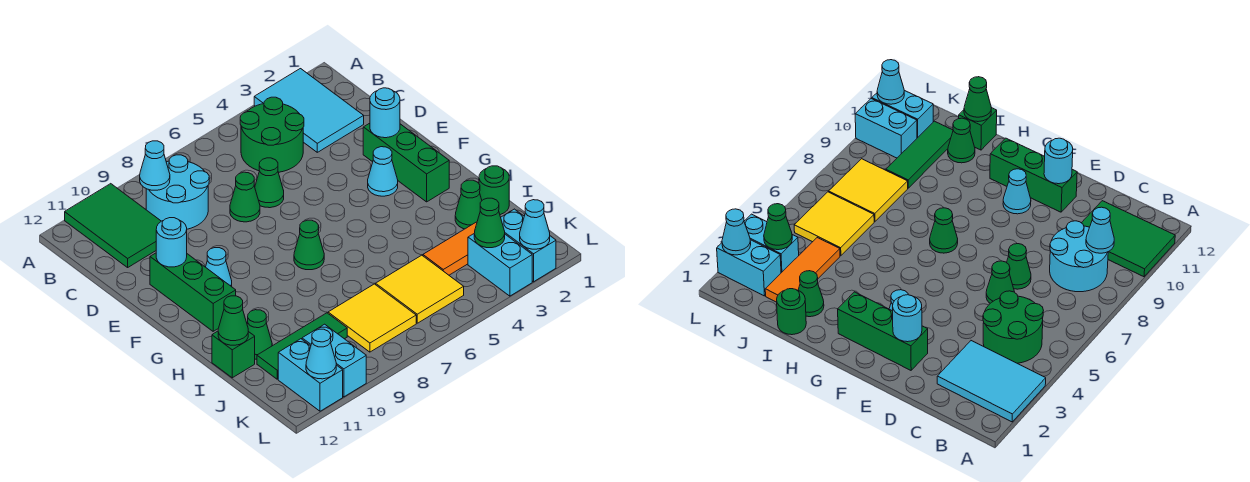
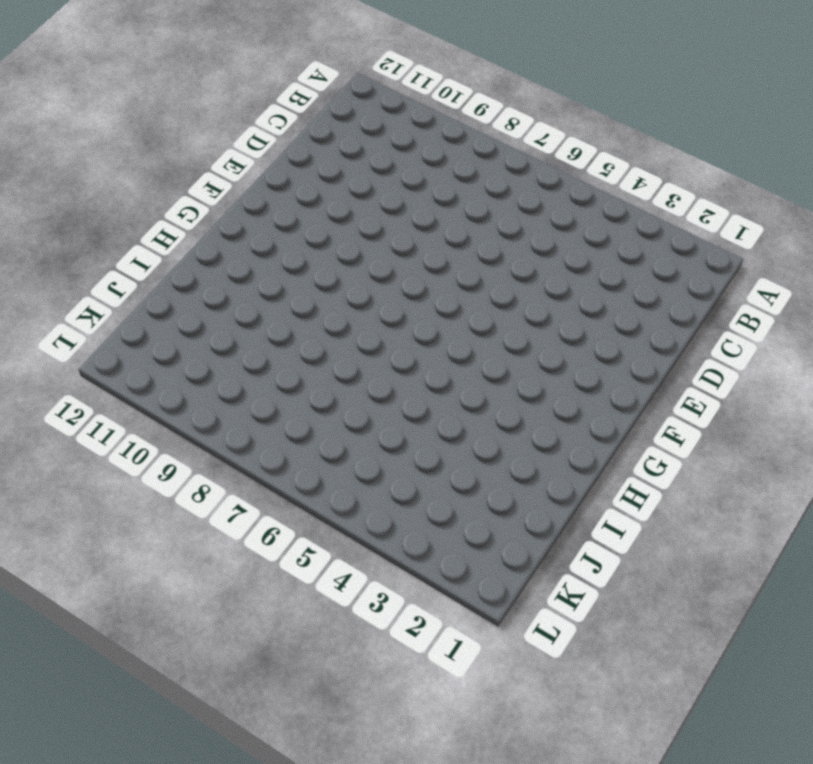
none -> cyan tile A2:C3 level 1
none -> green tile A10:C11 level 1
none -> green round brick B4:C5 level 1
none -> cyan round brick B8:C9 level 1

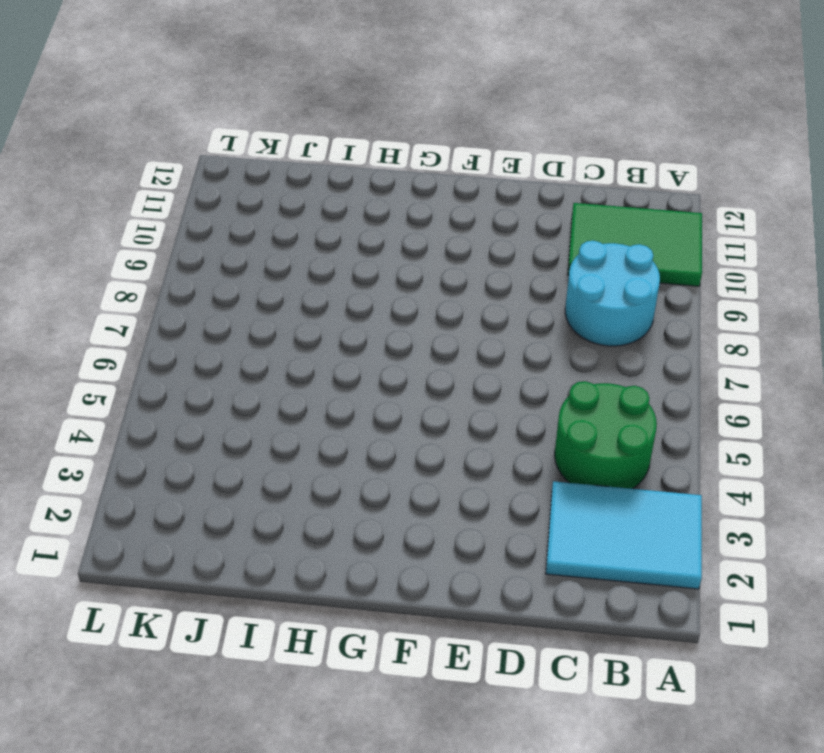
none -> green cone D6 level 1
none -> green cone D7 level 1
none -> green brick E2:G2 level 1
none -> green brick E11:G11 level 1

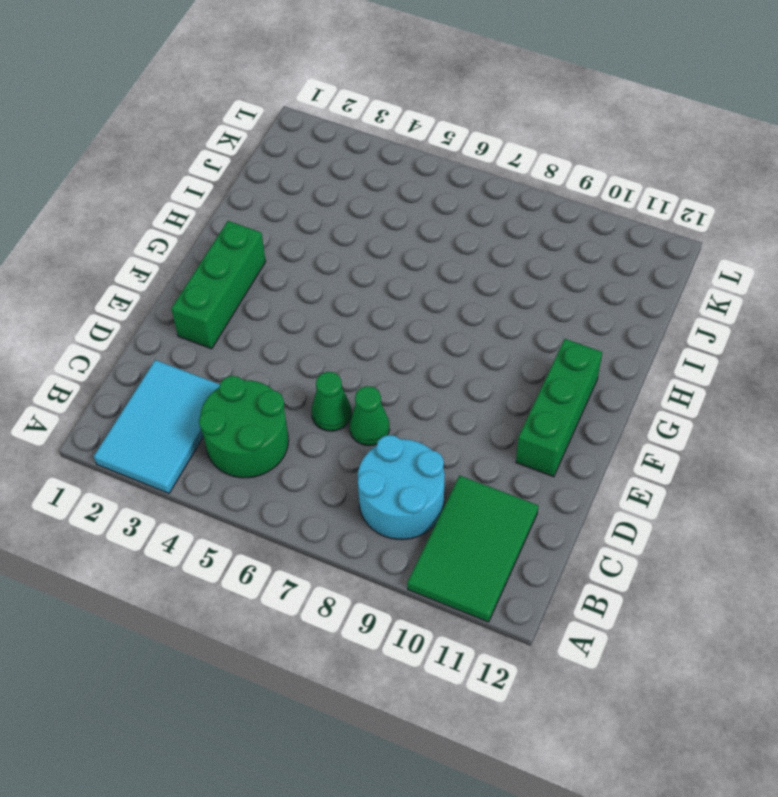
none -> cyan cone F3 level 1
none -> cyan cone F10 level 1
none -> green cone G7 level 1
none -> green round brick I1 level 1

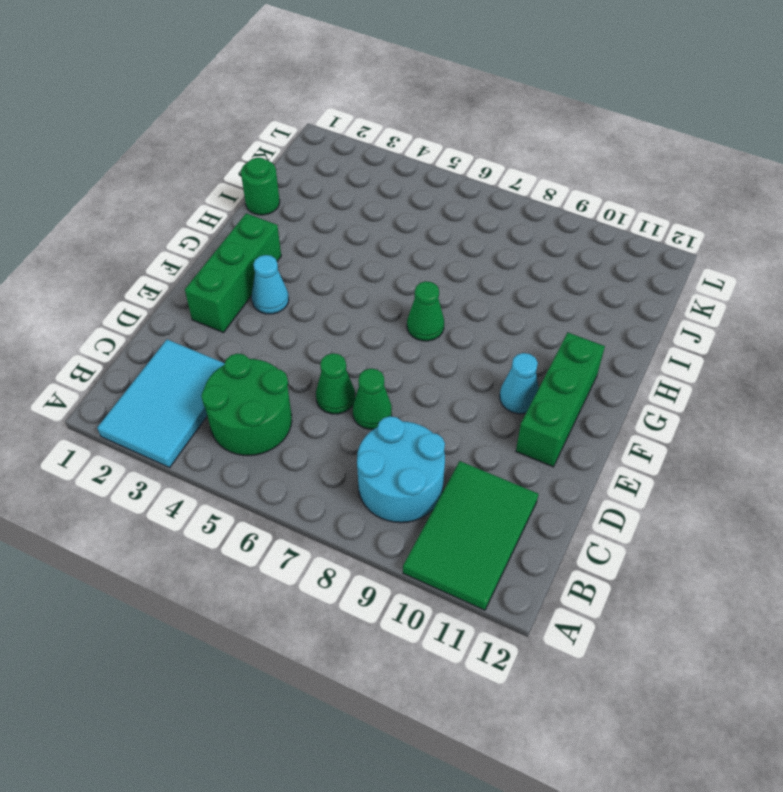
none -> green cone I2 level 1
none -> green cone I11 level 1
none -> green brick I12 level 1
none -> orange tile J2:J4 level 1

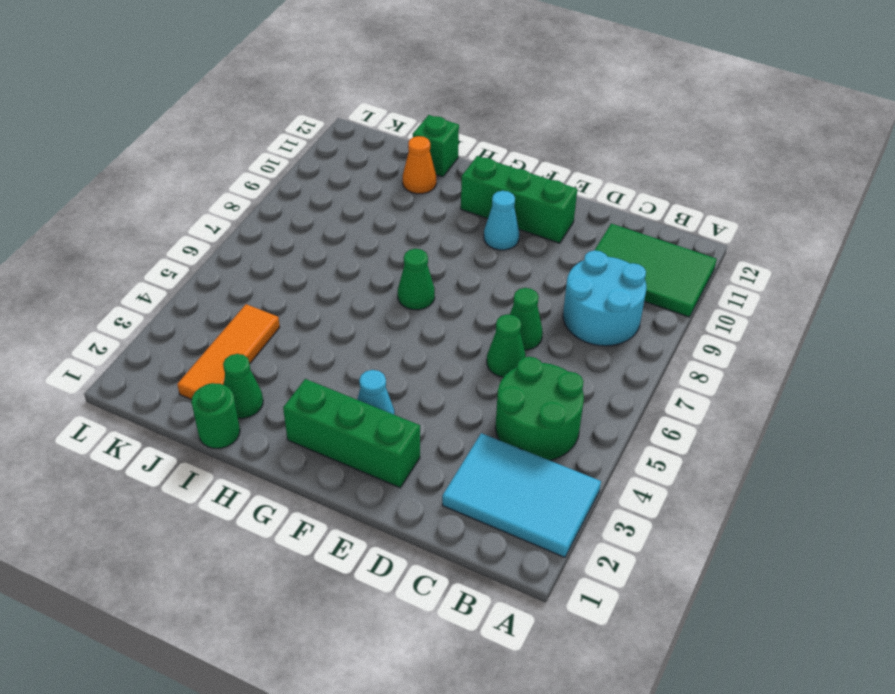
orange cone I11 level 1 -> green cone I11 level 1
none -> yellow tile J5:K6 level 1
none -> yellow tile J7:K8 level 1
none -> green tile J9:J11 level 1
none -> cyan brick K2:L2 level 1

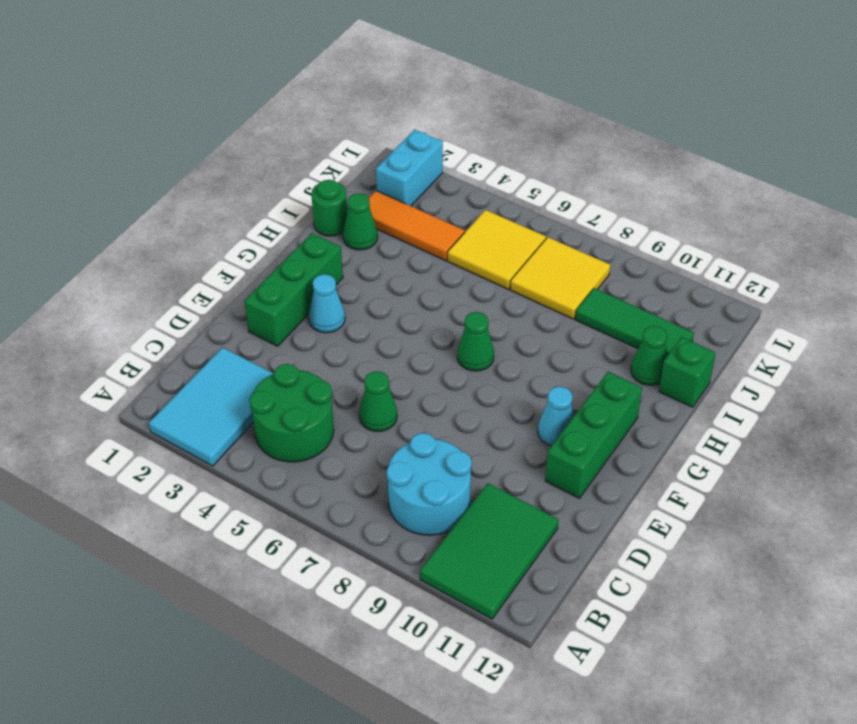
none -> green cone D7 level 1
none -> cyan brick K3:L3 level 1
none -> cyan brick K10:L10 level 1
none -> cyan brick K11:L11 level 1

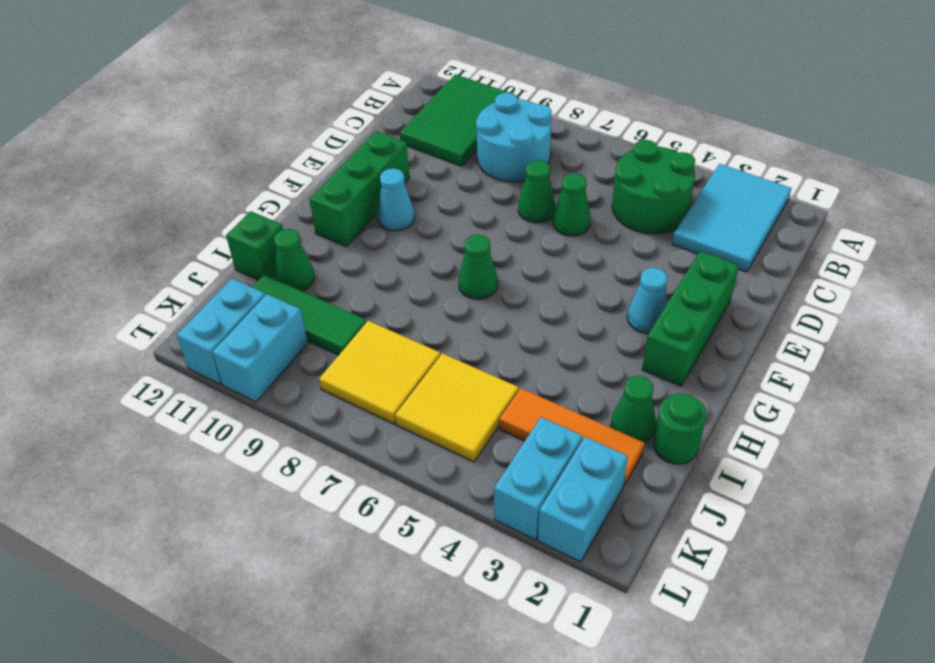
none -> cyan cone B9 level 2
none -> cyan round brick E2 level 2
none -> cyan round brick E11 level 2
none -> green cone I12 level 2

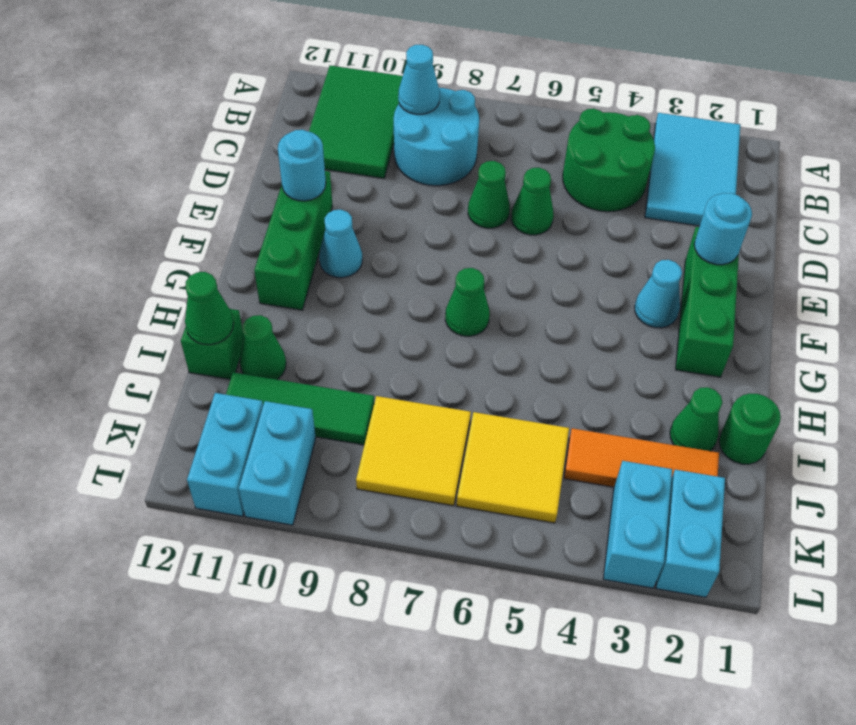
none -> green cone K3 level 2
none -> cyan cone L2 level 2
none -> cyan cone L11 level 2

